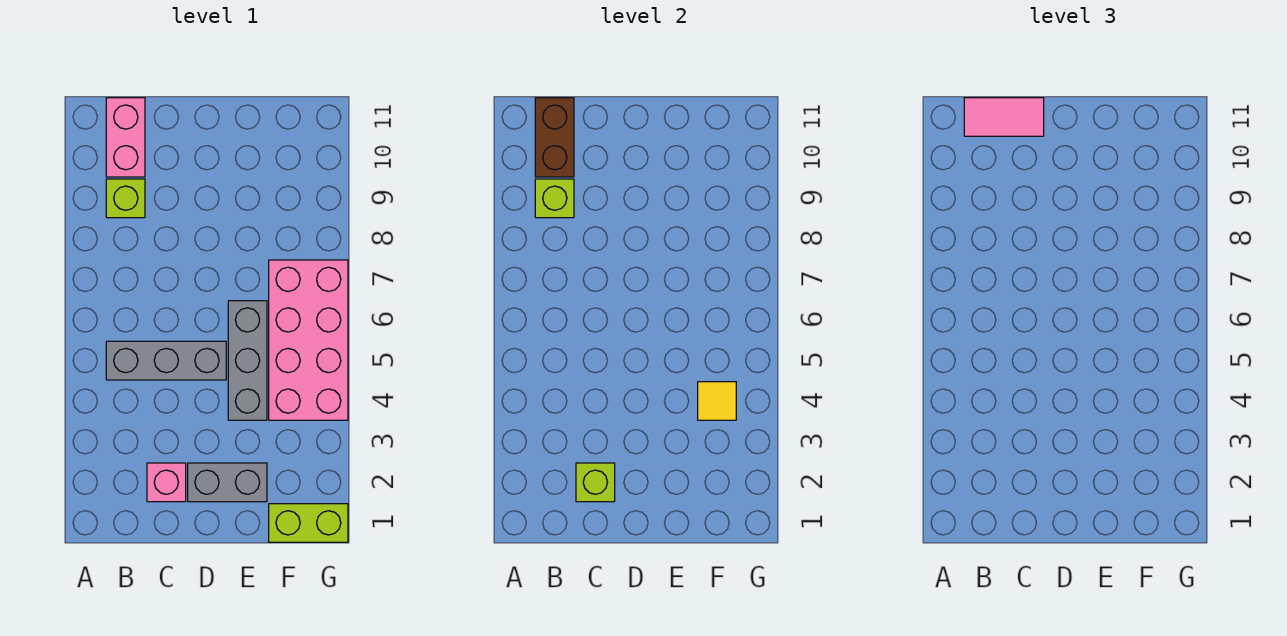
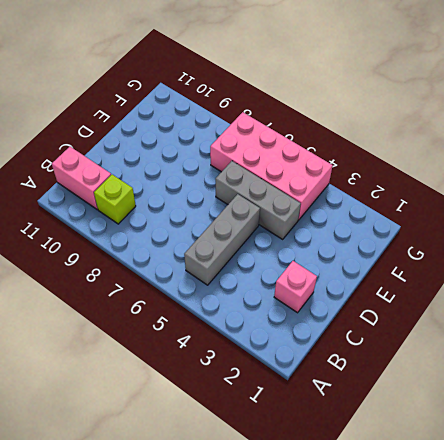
none -> grey brick D2:E2 level 1
none -> lime brick F1:G1 level 1
none -> lime brick B9 level 2

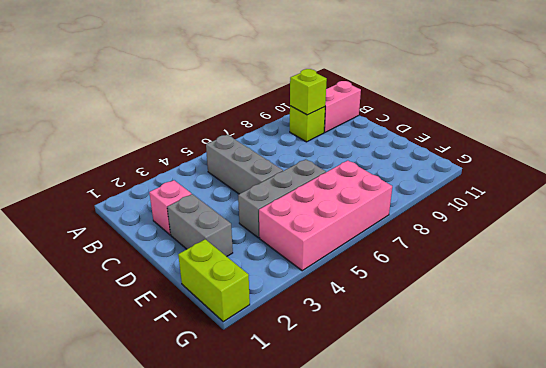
none -> brown brick B10:B11 level 2
none -> lime brick C2 level 2
none -> yellow tile F4 level 2

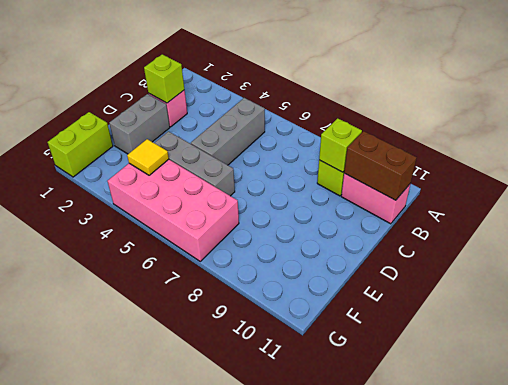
none -> pink tile B11:C11 level 3

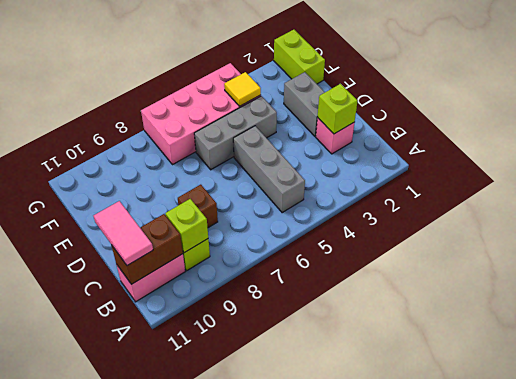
brown brick C8 level 1 -> none

